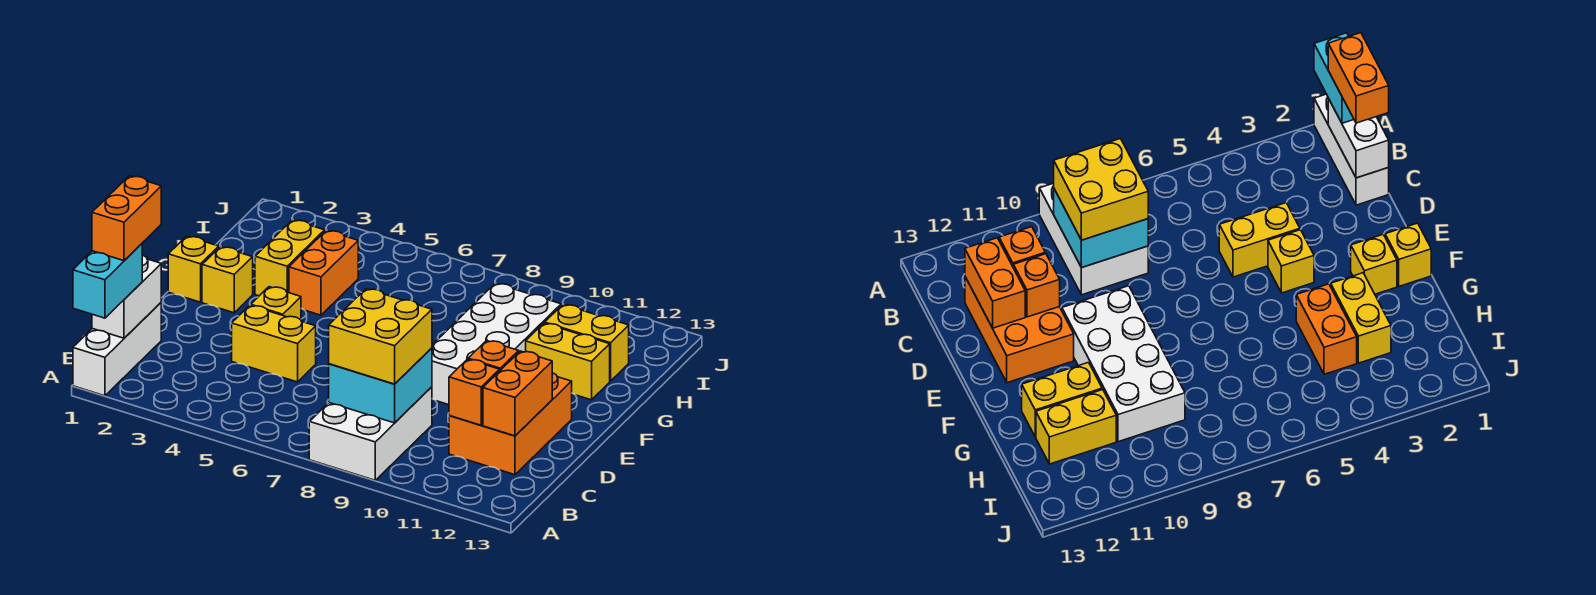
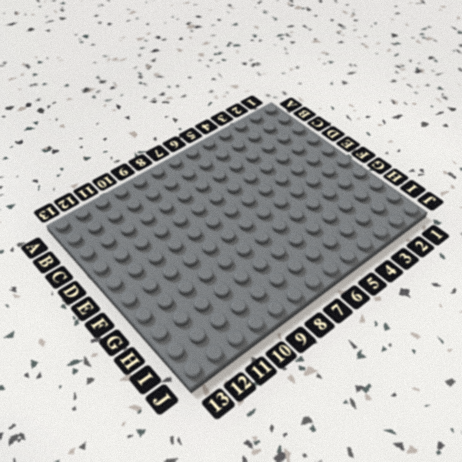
none -> white brick A1:C1 level 1
none -> white brick A8:C9 level 1
none -> orange brick C11:E12 level 1

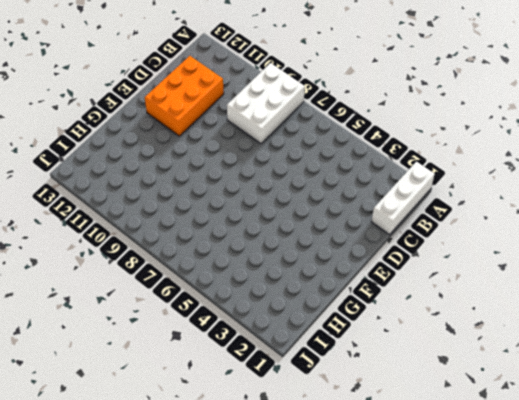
none -> yellow brick D4:D5 level 1
none -> yellow brick E4 level 1
none -> white brick E9:H10 level 1

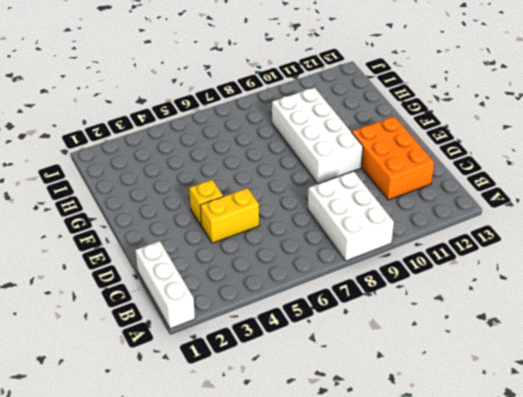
none -> yellow brick F1 level 1
none -> yellow brick F2 level 1
none -> yellow brick G3:H3 level 1

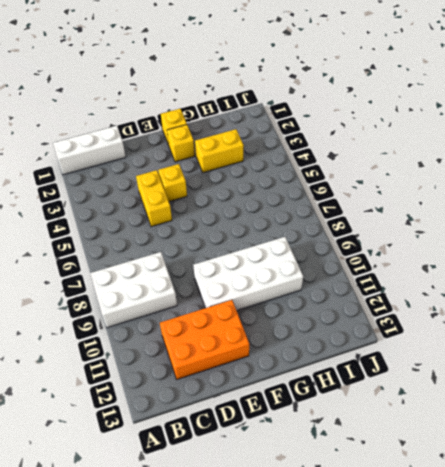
none -> orange brick G4:H4 level 1
none -> yellow brick G11:G12 level 1
none -> yellow brick H11:H12 level 1

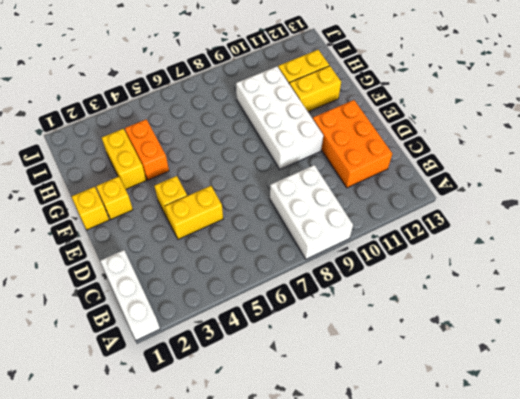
none -> white brick B1:C1 level 2
none -> cyan brick B8:C9 level 2
none -> orange brick C11 level 2

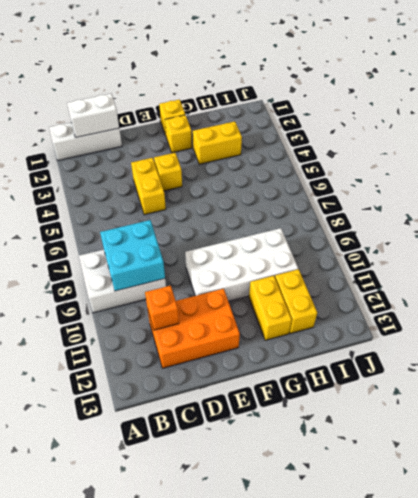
none -> orange brick G4:H4 level 1
none -> orange brick C12:D12 level 2
none -> orange brick D11 level 2

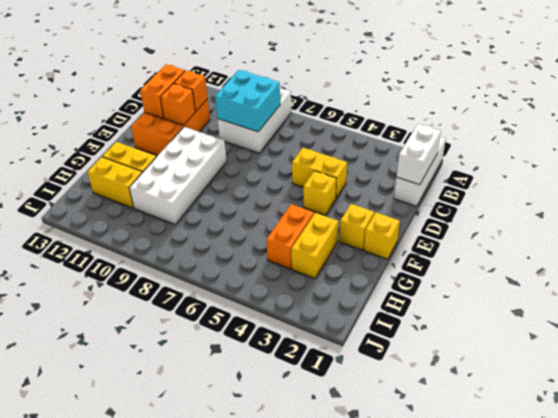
none -> cyan brick A1:B1 level 3
none -> yellow brick B8:C9 level 3
none -> orange brick B1:C1 level 4

